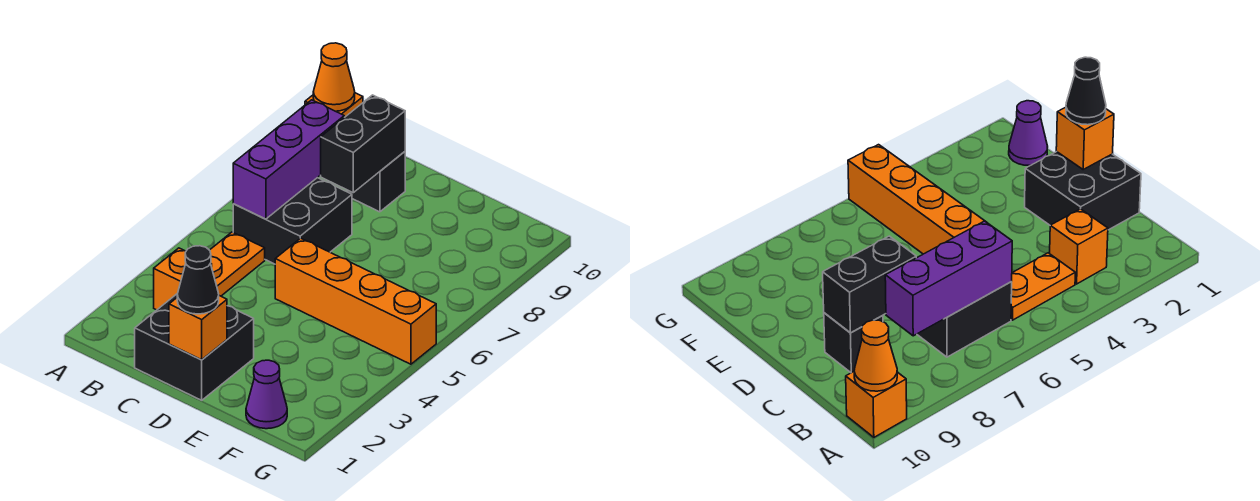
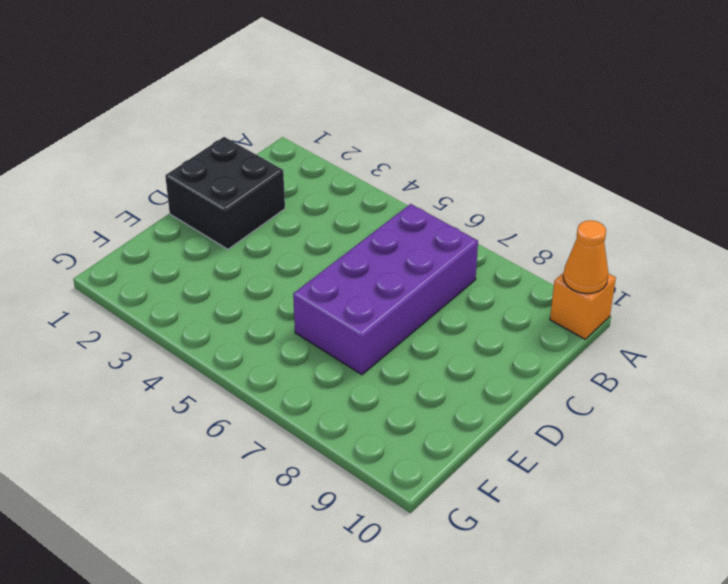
purple brick B6:E7 level 1 -> black brick B6:C7 level 1
none -> orange brick B3 level 1
none -> orange plate B4:B5 level 1
none -> black brick C9 level 1

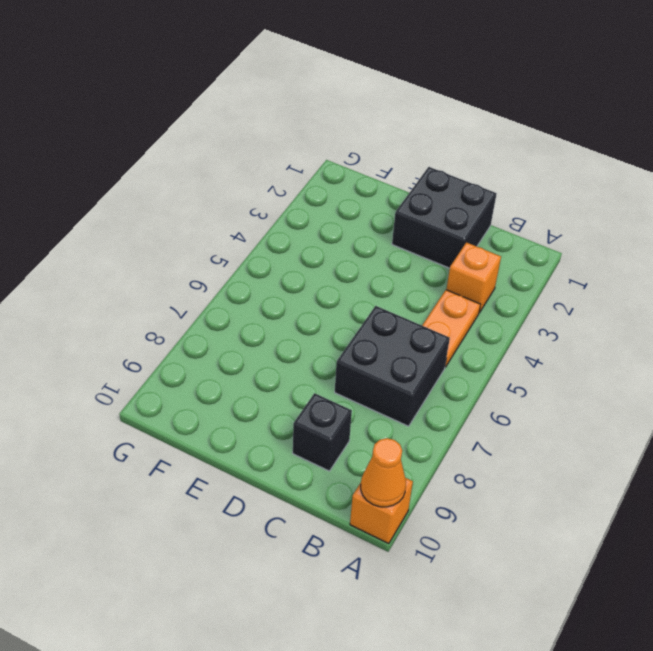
none -> orange brick D5:G5 level 1
none -> purple cone F1 level 1
none -> purple brick B6:B8 level 2

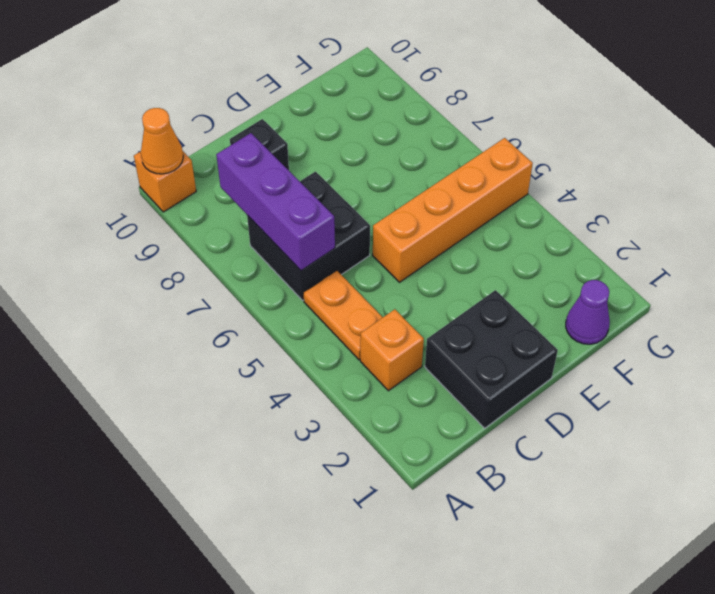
none -> black brick C8:C9 level 2
none -> orange brick D1 level 2
none -> black cone D1 level 3

